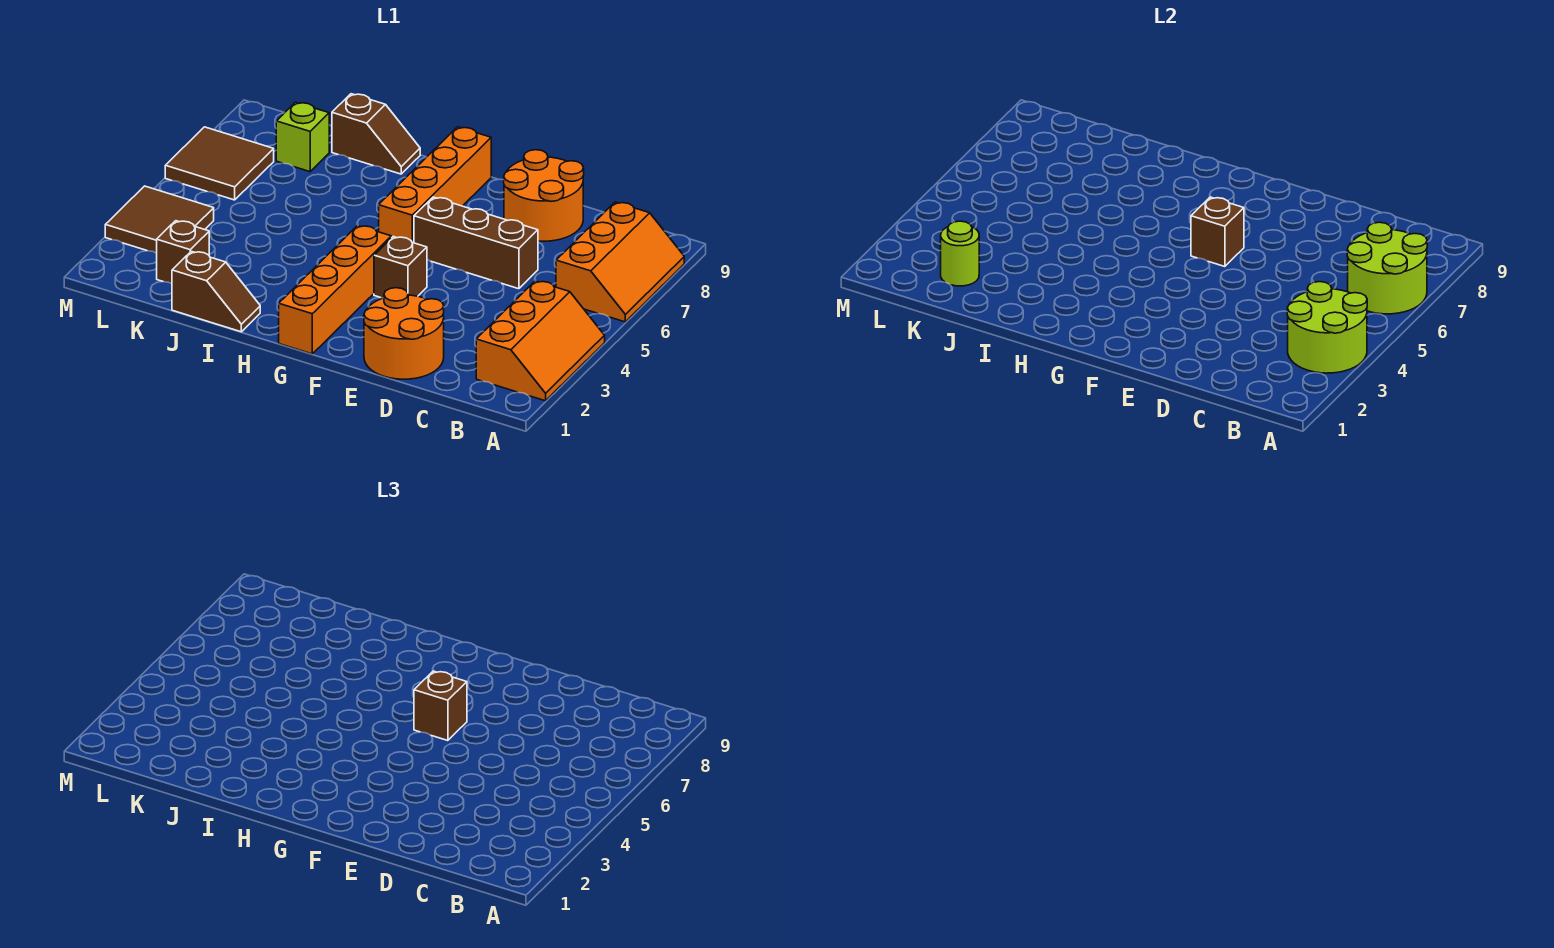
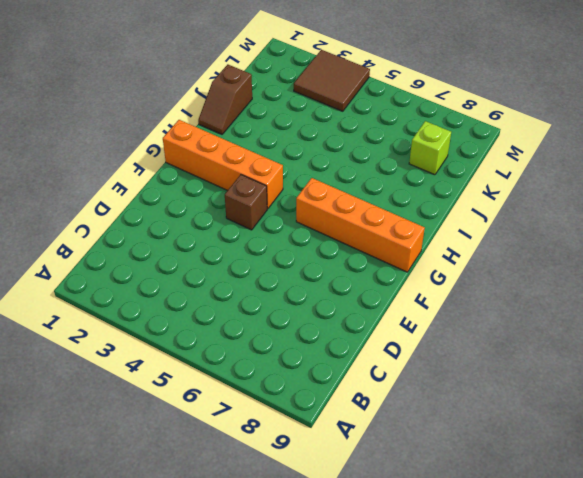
none -> orange slope A2:B4 level 1 top B
none -> orange slope A6:B8 level 1 top B
none -> orange round brick D1:E2 level 1

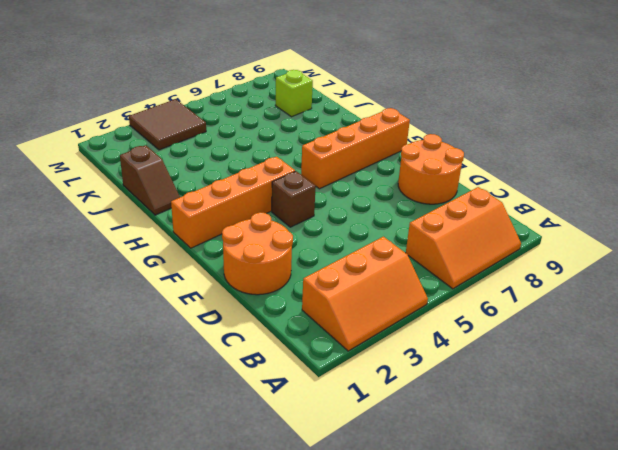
none -> brown brick D6:F6 level 1
none -> brown slope I9:J9 level 1 top J
none -> brown brick K2 level 1

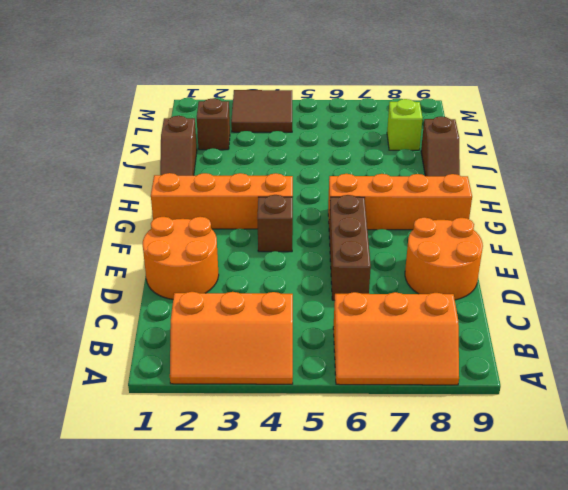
none -> brown tile L6:M7 level 1
none -> lime round brick A3:B4 level 2
none -> lime round brick A6:B7 level 2

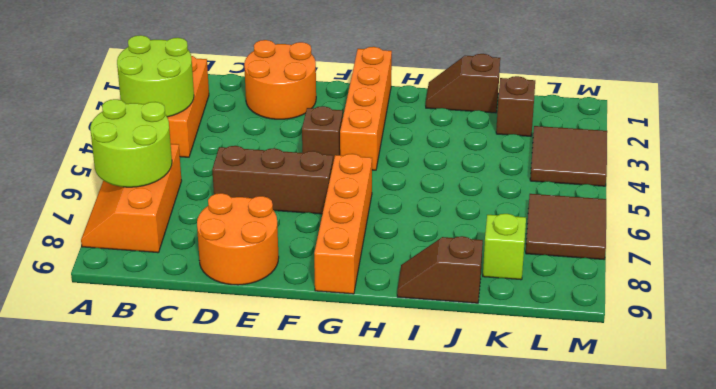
none -> brown brick F6 level 2
none -> lime round brick K2 level 2
none -> brown brick F6 level 3

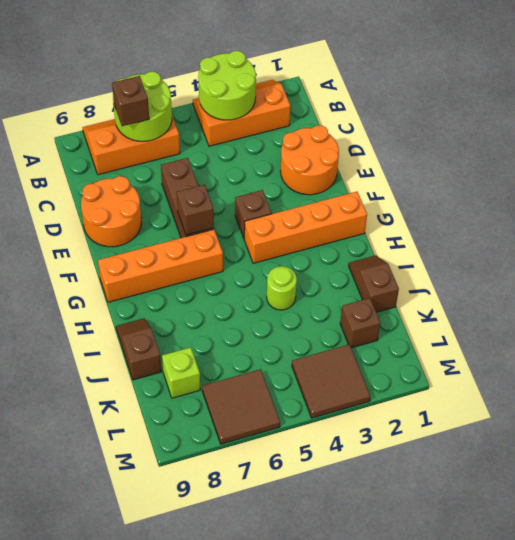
brown brick B7 level 3 -> brown brick F6 level 3
lime round brick I4 level 1 -> lime round brick K2 level 2

